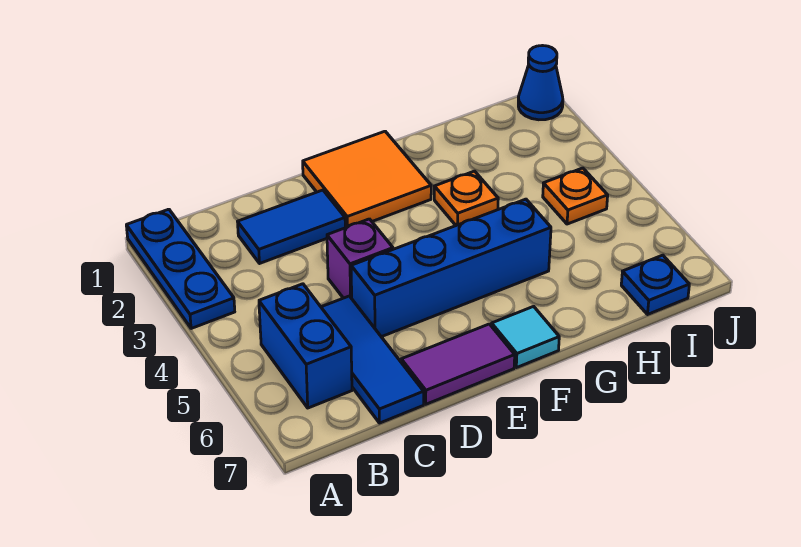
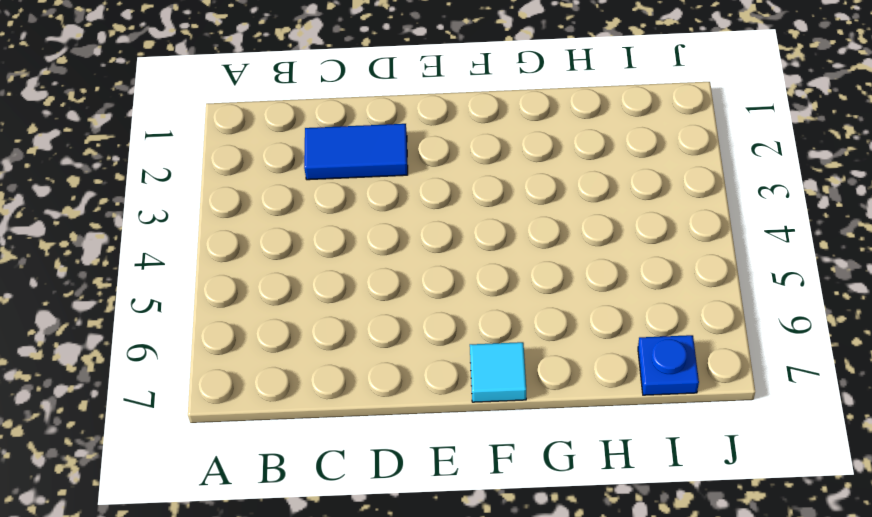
none -> blue plate A1:A3 level 1
none -> blue brick B5:B6 level 1
none -> blue tile C5:C7 level 1

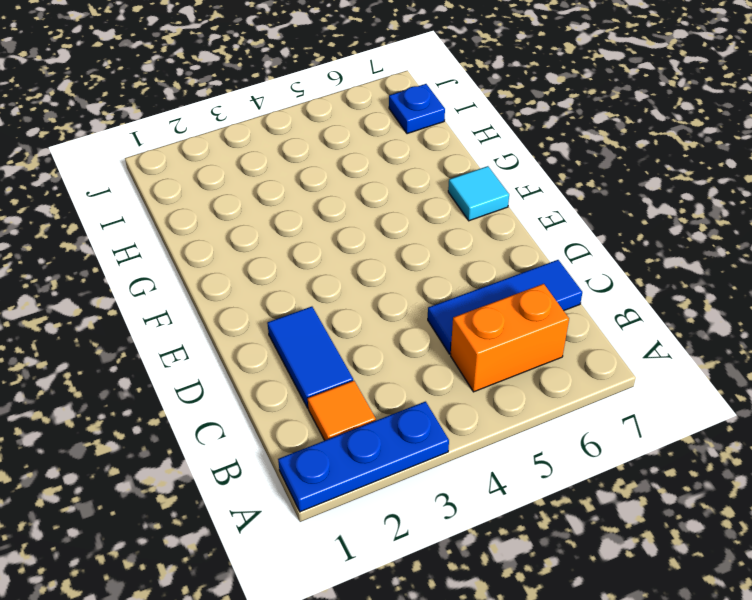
orange tile B2 level 1 -> none
orange brick B5:B6 level 1 -> blue brick B5:B6 level 1
none -> purple brick D4 level 1
none -> blue brick D5:G5 level 1
none -> purple tile D7:E7 level 1

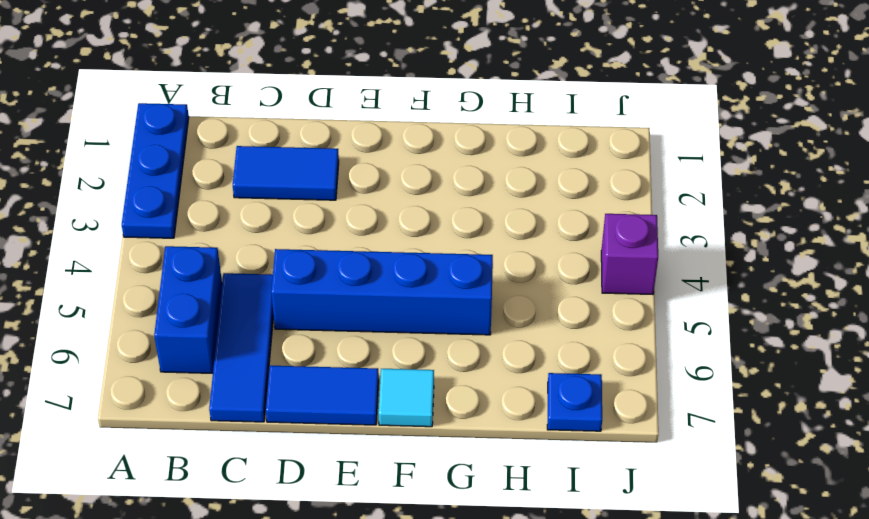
blue tile D7:E7 level 1 -> purple tile D7:E7 level 1
purple brick J4 level 1 -> purple brick D4 level 1
none -> orange tile E1:F2 level 1
none -> orange plate G3 level 1
none -> orange plate I4 level 1

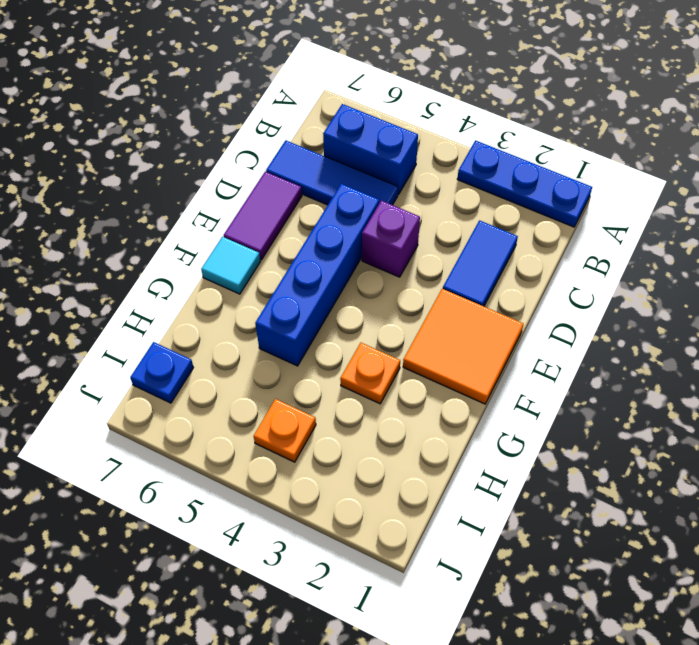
none -> blue cone J1 level 1

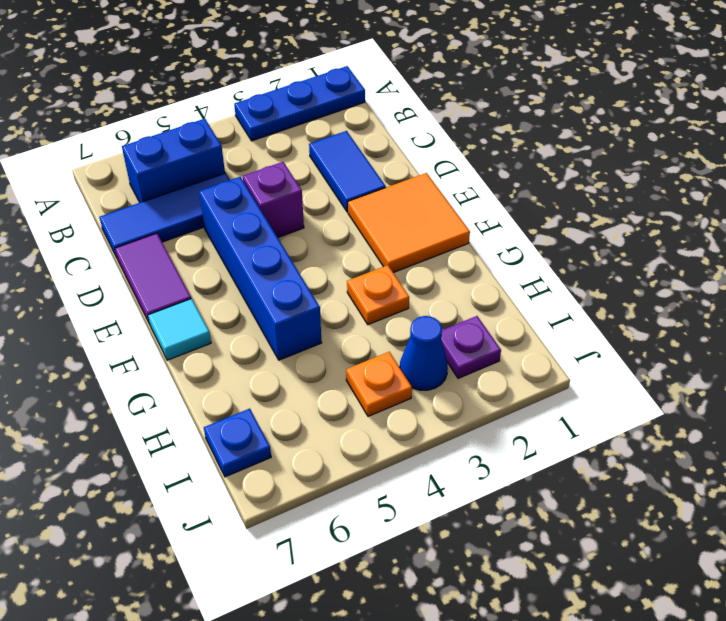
purple plate I2 level 1 -> none
blue cone I3 level 1 -> blue cone J1 level 1

